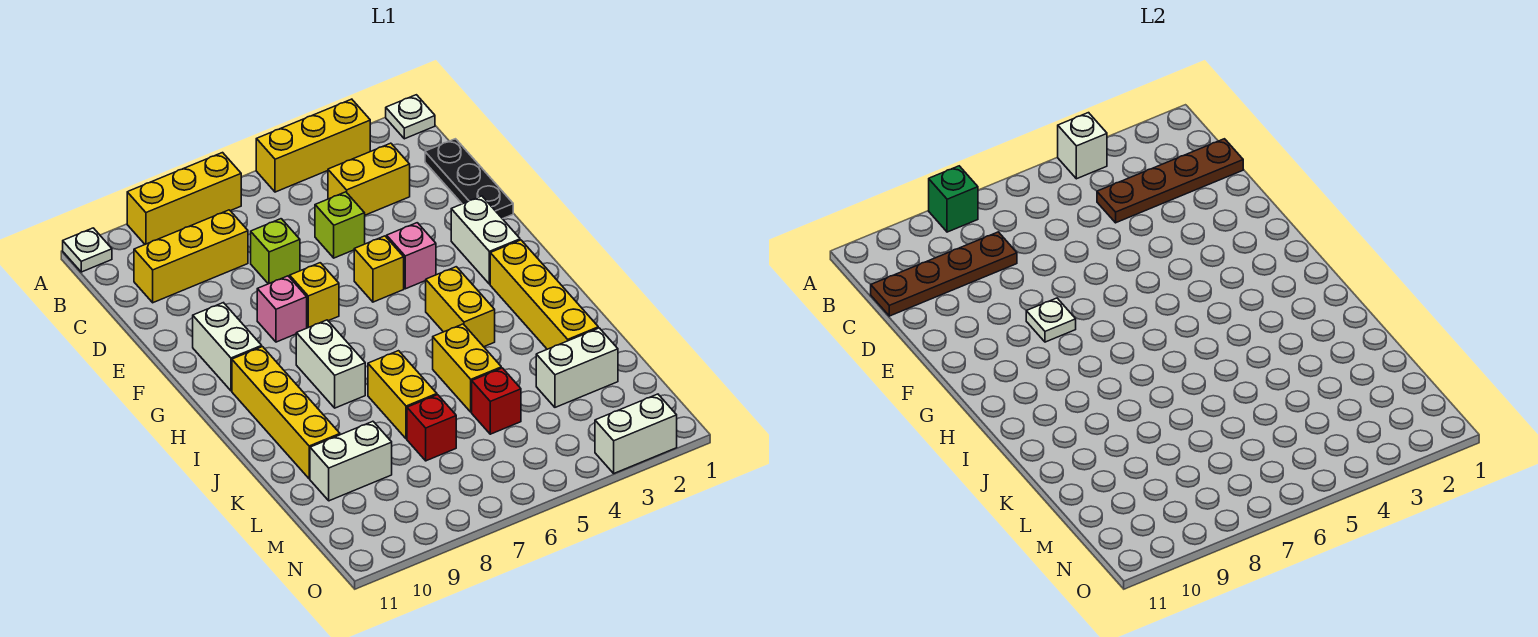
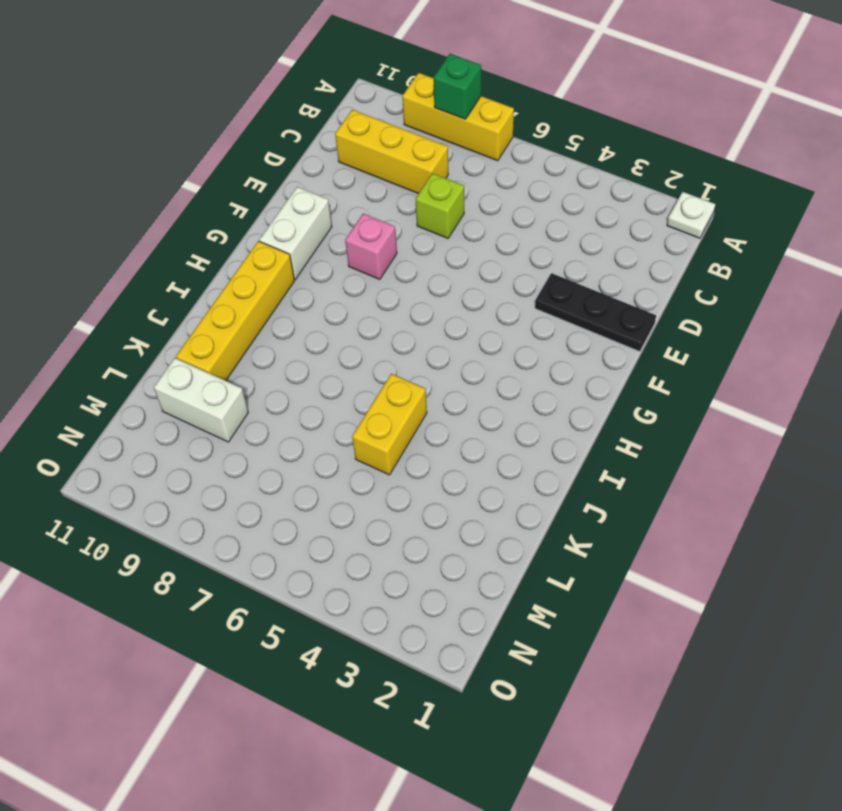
black plate E1:E3 level 1 -> black plate C1:E1 level 1
none -> yellow brick A3:A5 level 1
none -> white plate A11 level 1
none -> yellow brick C3:C4 level 1
none -> lime brick D5 level 1

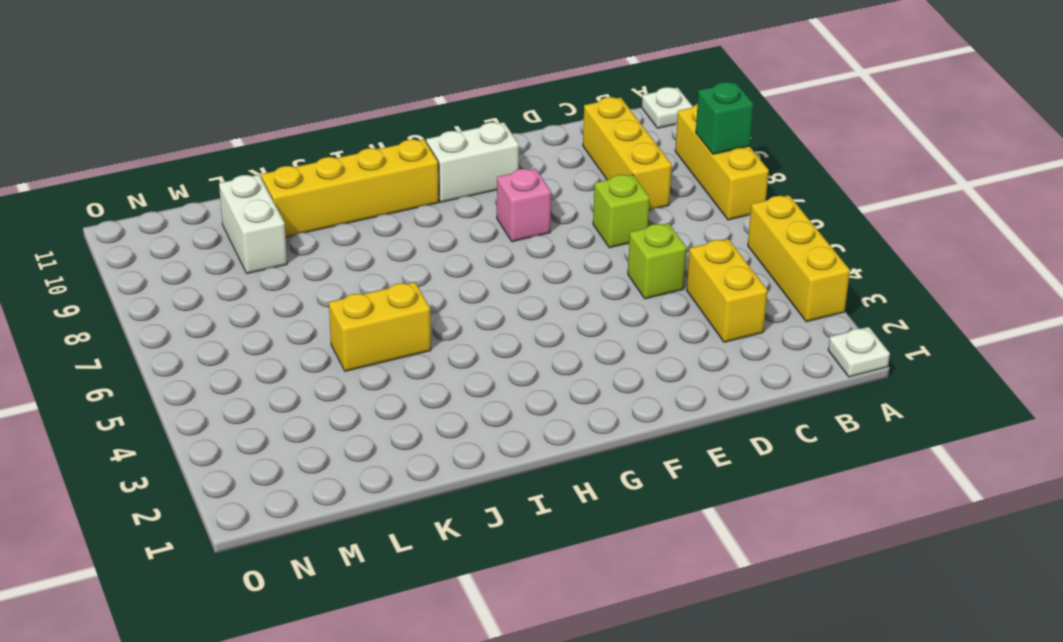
none -> black plate C1:E1 level 1
none -> white brick F2:G2 level 1
none -> pink brick F4 level 1
none -> yellow brick F5 level 1

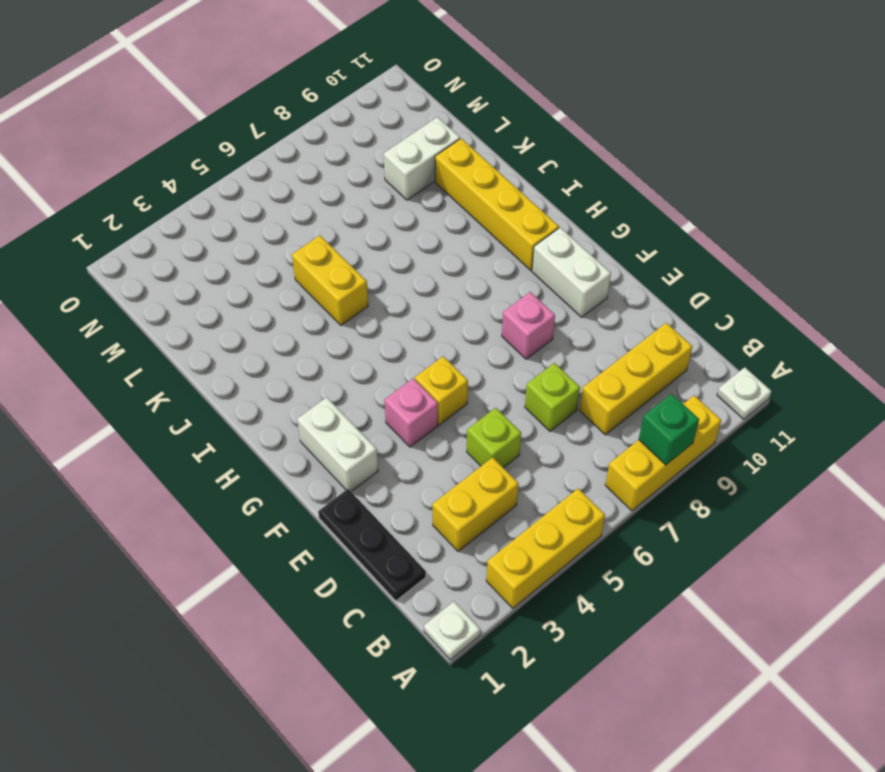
none -> yellow brick F7 level 1
none -> yellow brick H2:K2 level 1
none -> yellow brick H4:I4 level 1
none -> white brick H8:I8 level 1

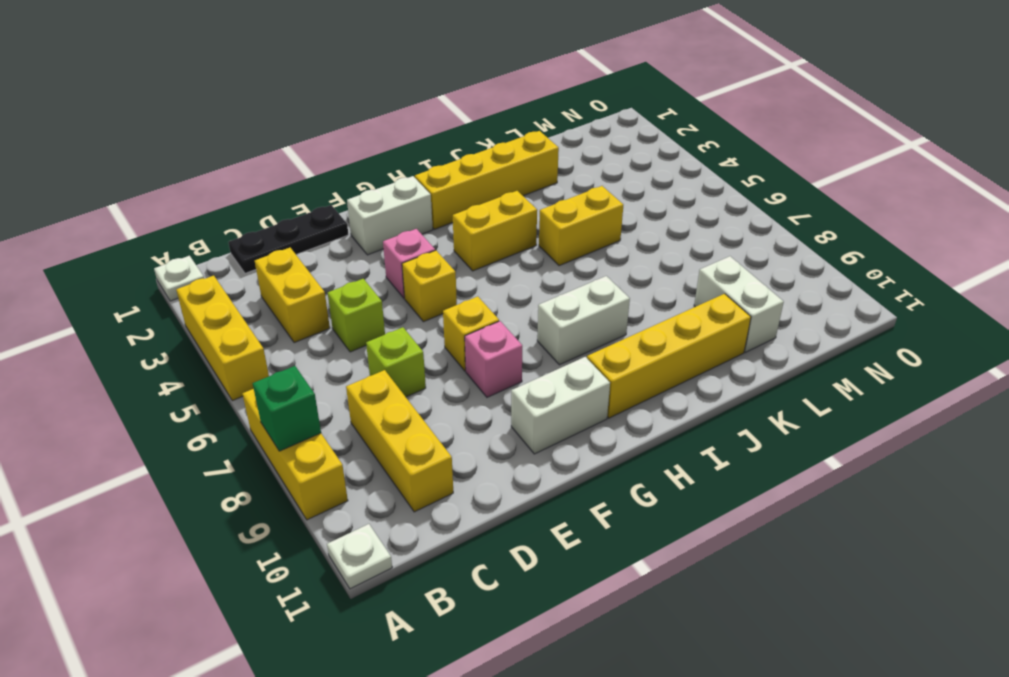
none -> yellow brick J7:K7 level 1
none -> white brick L2:L3 level 1
none -> red brick L5 level 1
none -> red brick L7 level 1

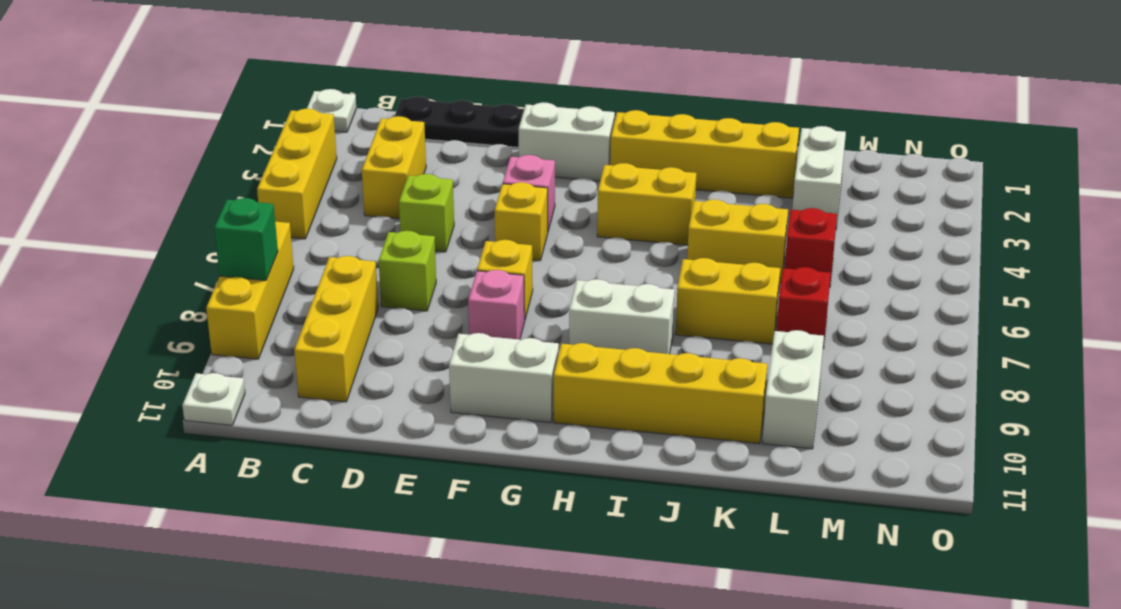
none -> white brick O2:O3 level 1
none -> white brick A4 level 2
none -> brown plate C1:C4 level 2
none -> brown plate C8:C11 level 2

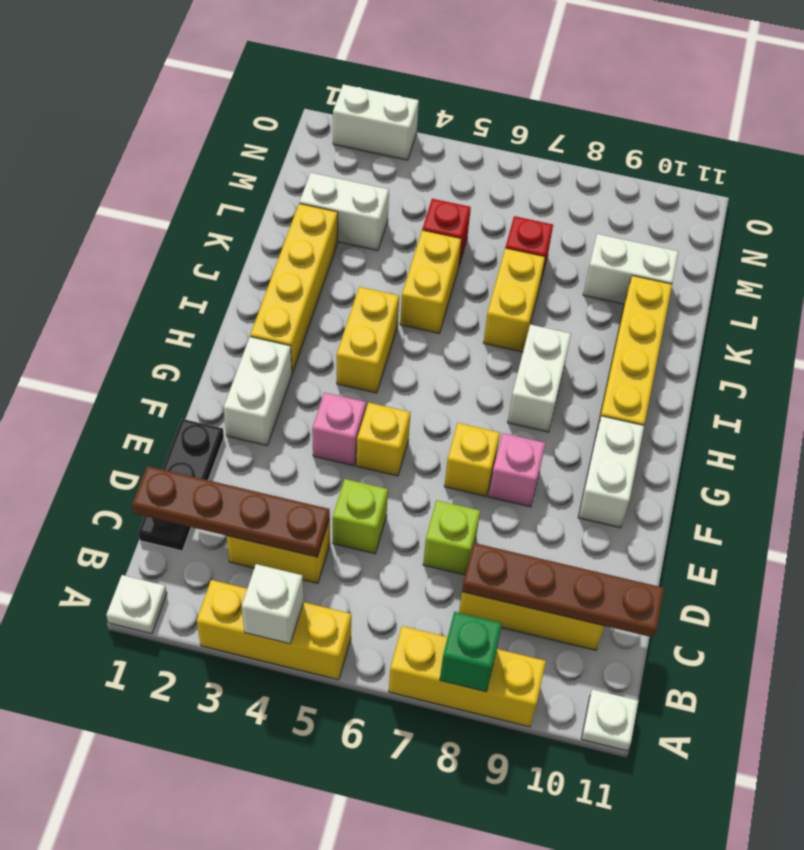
none -> white plate F8 level 2

